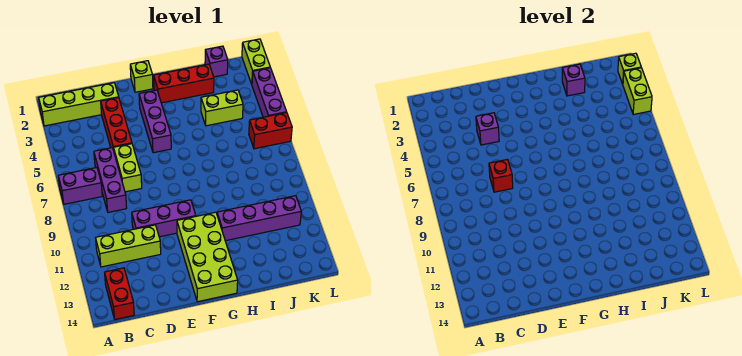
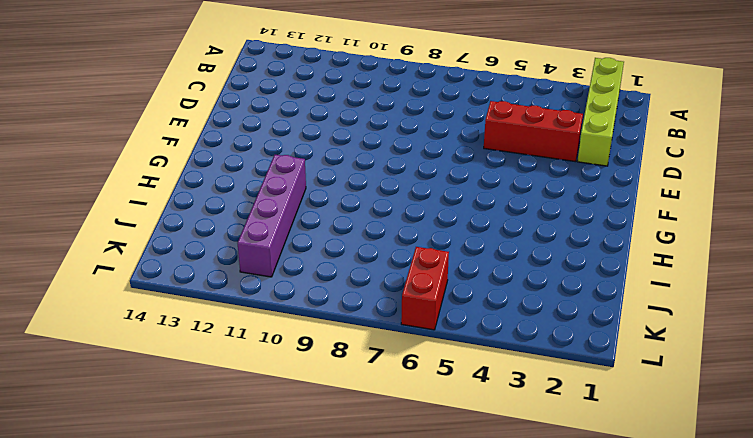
none -> purple brick A7:B7 level 1
none -> lime brick B11:D11 level 1
none -> red brick B13:B14 level 1

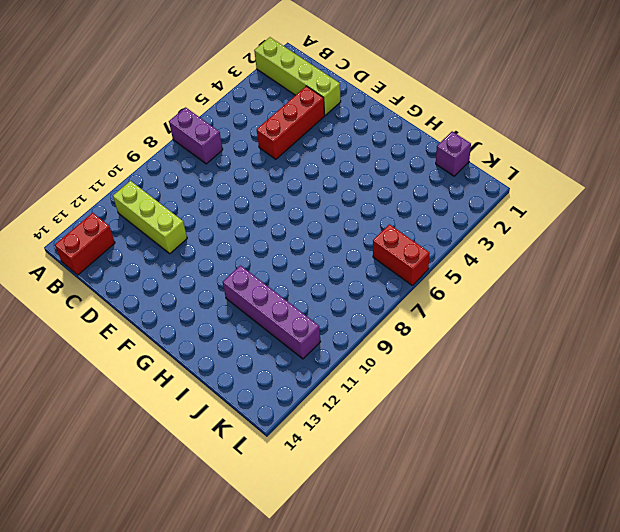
none -> purple brick C6:C8 level 1
none -> lime brick D6:D7 level 1
none -> purple brick D10:F10 level 1

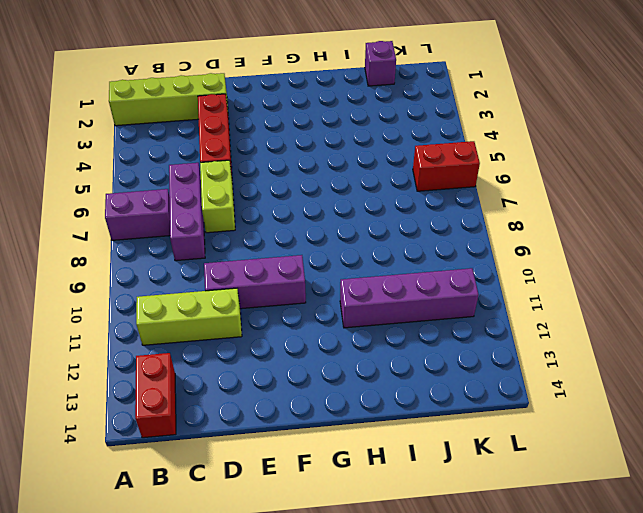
none -> lime brick F1 level 1
none -> purple brick F3:F5 level 1
none -> lime brick F11:G14 level 1

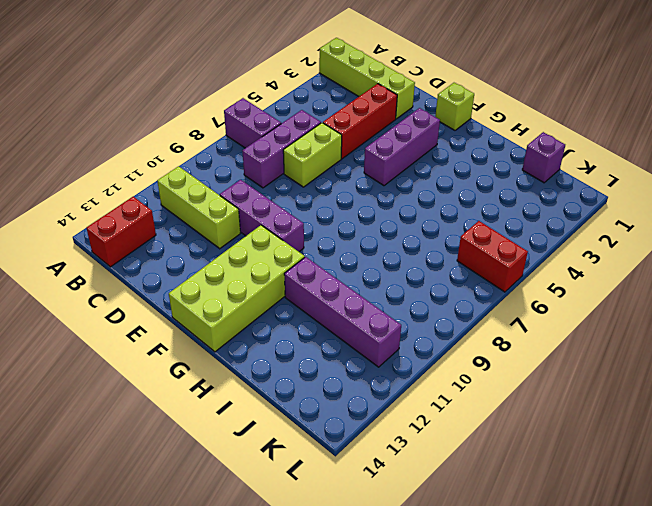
none -> red brick G2:I2 level 1
none -> lime brick I4:J4 level 1
none -> lime brick L1:L2 level 1

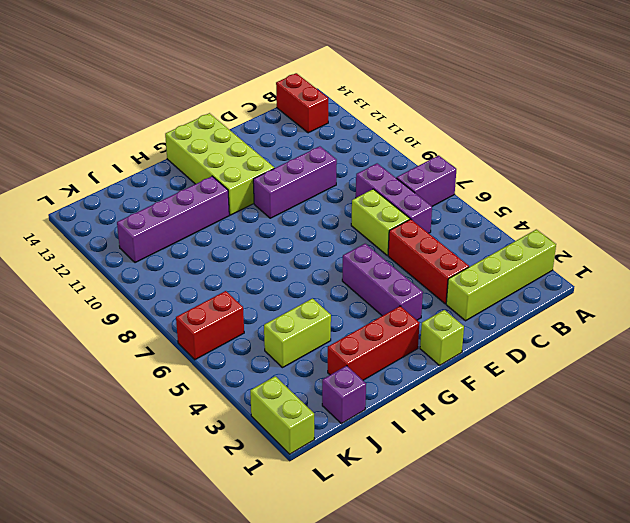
none -> lime brick B11:D11 level 1
none -> purple brick L3:L5 level 1
none -> purple brick D4 level 2

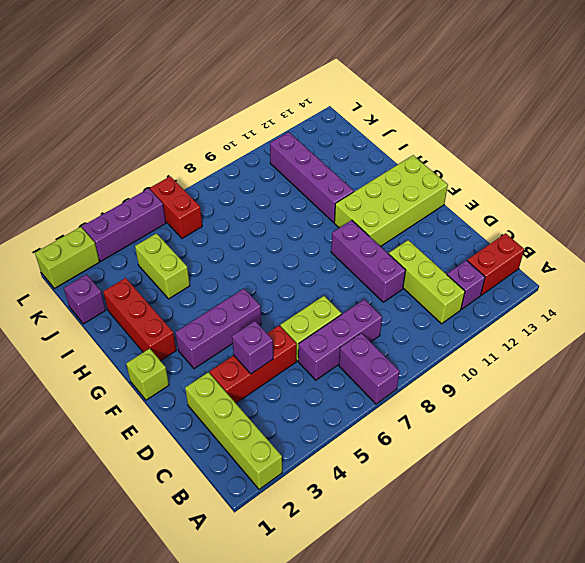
purple brick B12 level 1 -> purple brick I2 level 2
none -> red brick D7 level 2
none -> lime brick L2 level 2
none -> lime brick L3:L4 level 2

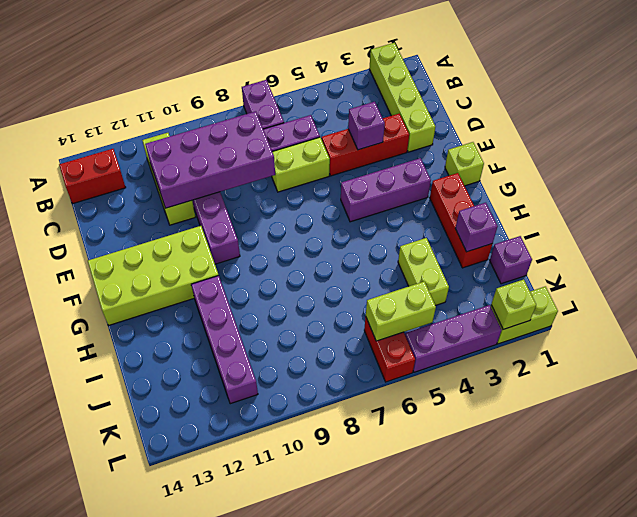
purple brick C8:D11 level 2 -> none
lime brick K5:K6 level 2 -> lime brick L3:L4 level 2
none -> red brick D7 level 2

